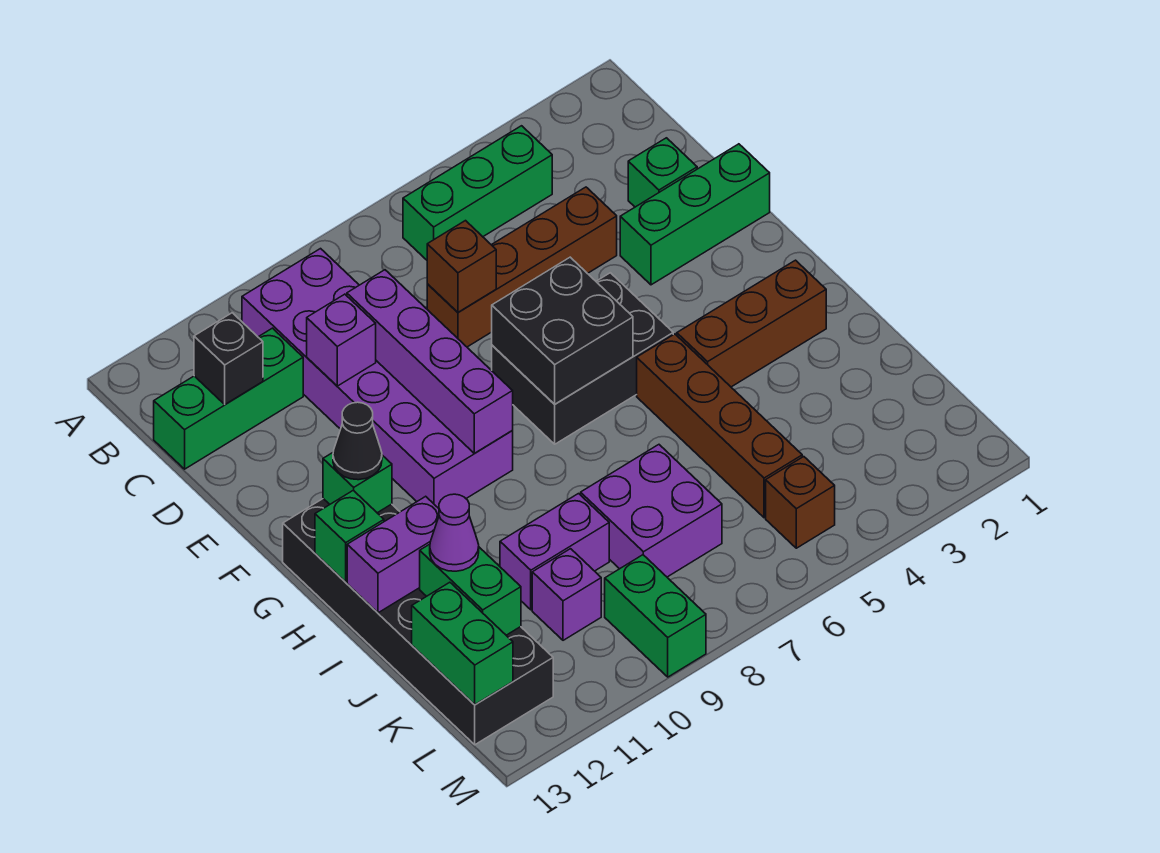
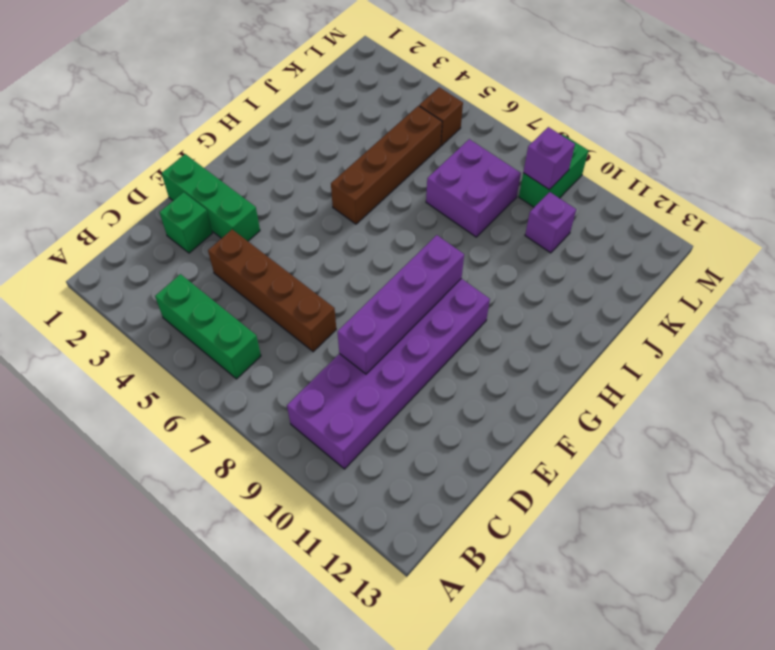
purple brick L9 level 2 -> purple brick D10 level 2
none -> green brick C11:C13 level 1
none -> black brick F5:G7 level 1
none -> black brick G12:L13 level 1

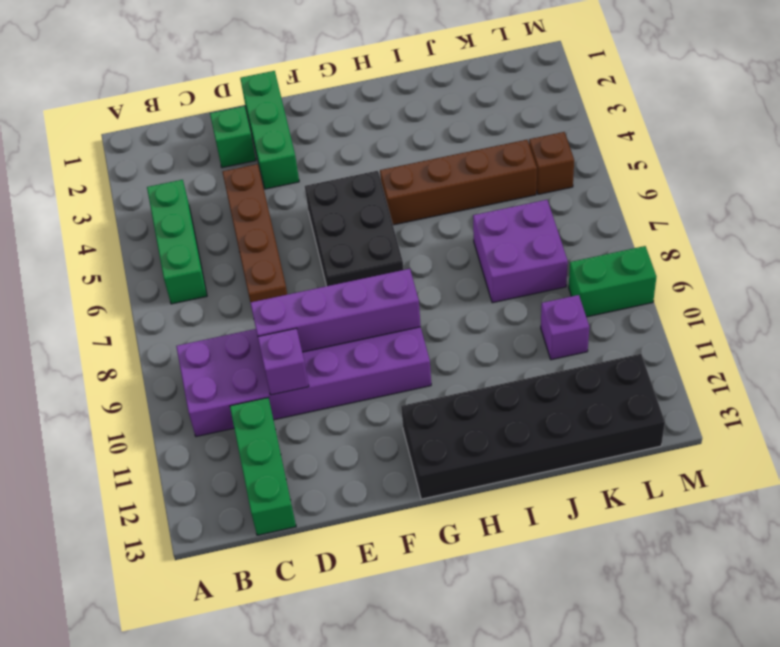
none -> brown brick H2:H4 level 1
none -> purple brick J9:J10 level 1
none -> black brick C12 level 2

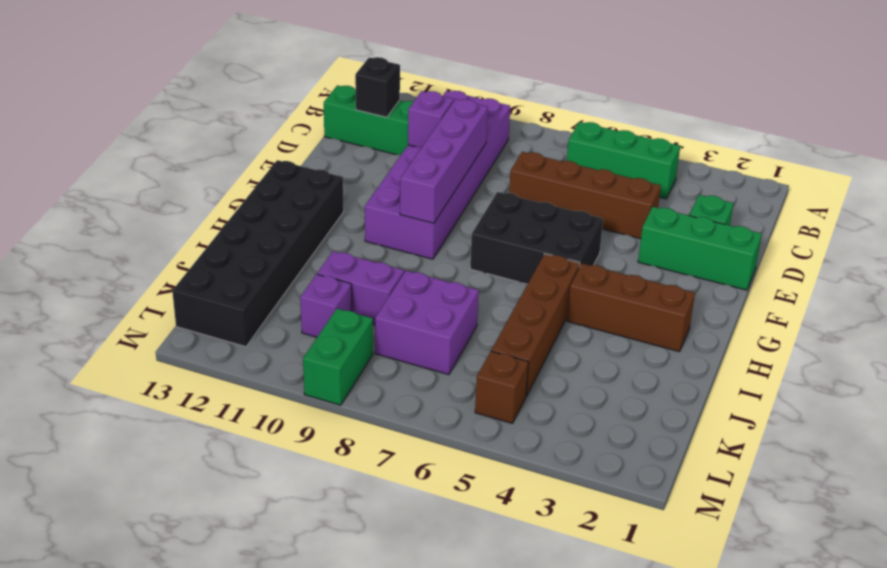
none -> brown brick D7 level 2
none -> black brick F6:G7 level 2
none -> green brick G12 level 2

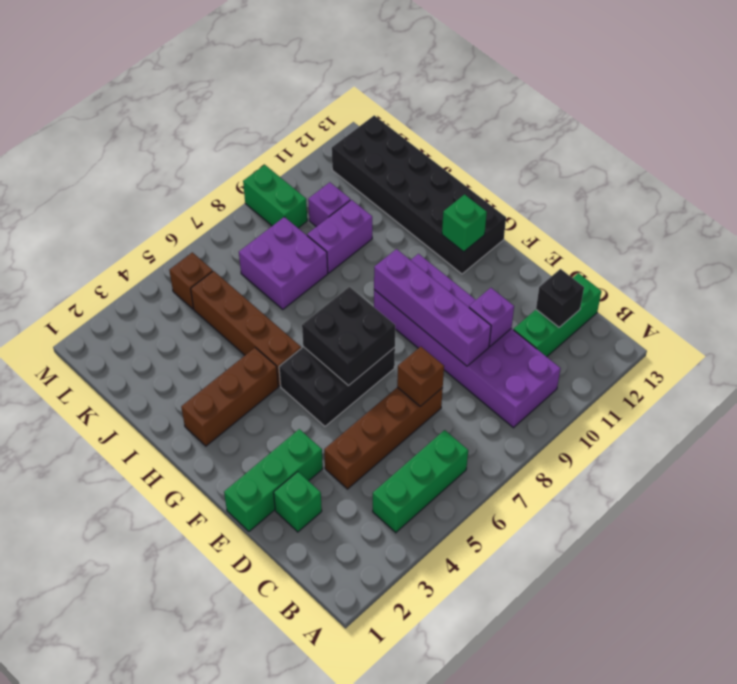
none -> green brick H13 level 2
none -> purple brick I12:I13 level 2
none -> green brick J12:K12 level 2

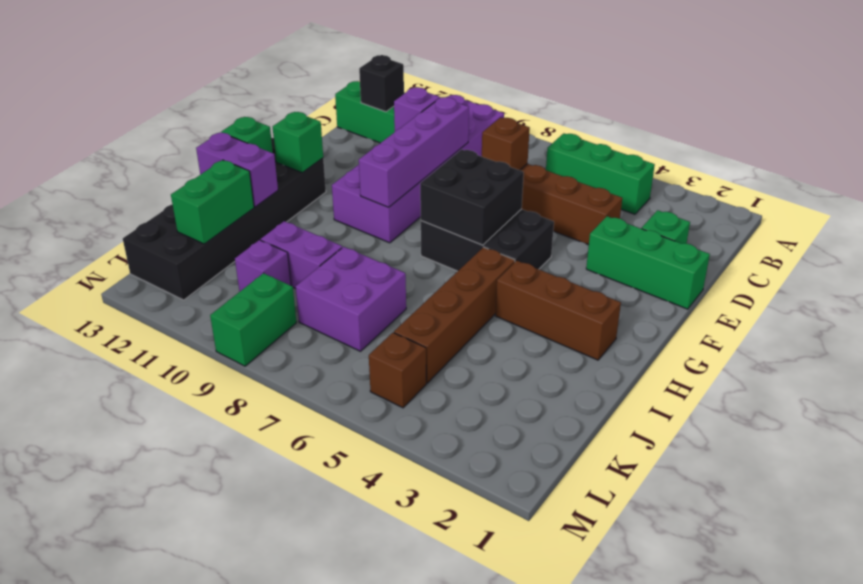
none -> green brick K13:L13 level 2
none -> black cone G12 level 3
none -> purple cone J12 level 3

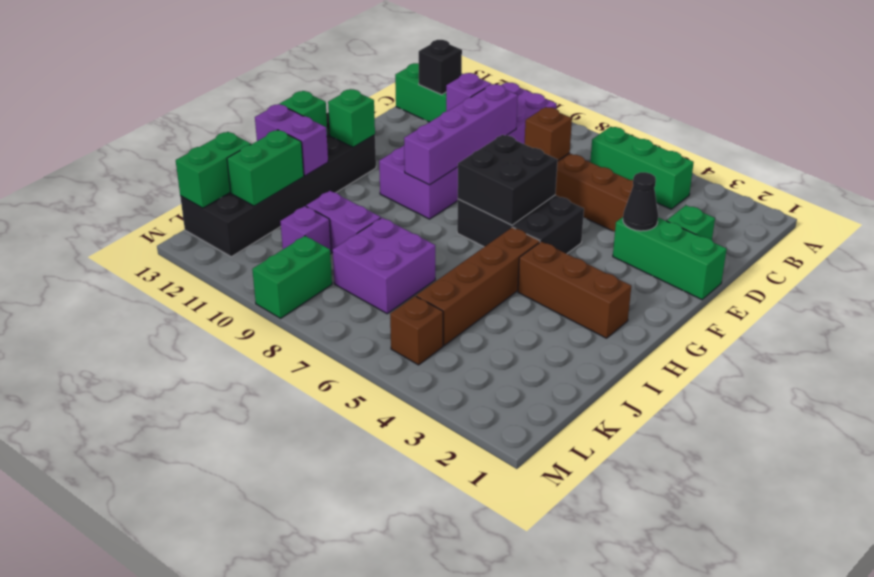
black cone E3 level 2 -> black cone G12 level 3
none -> purple cone J12 level 3

